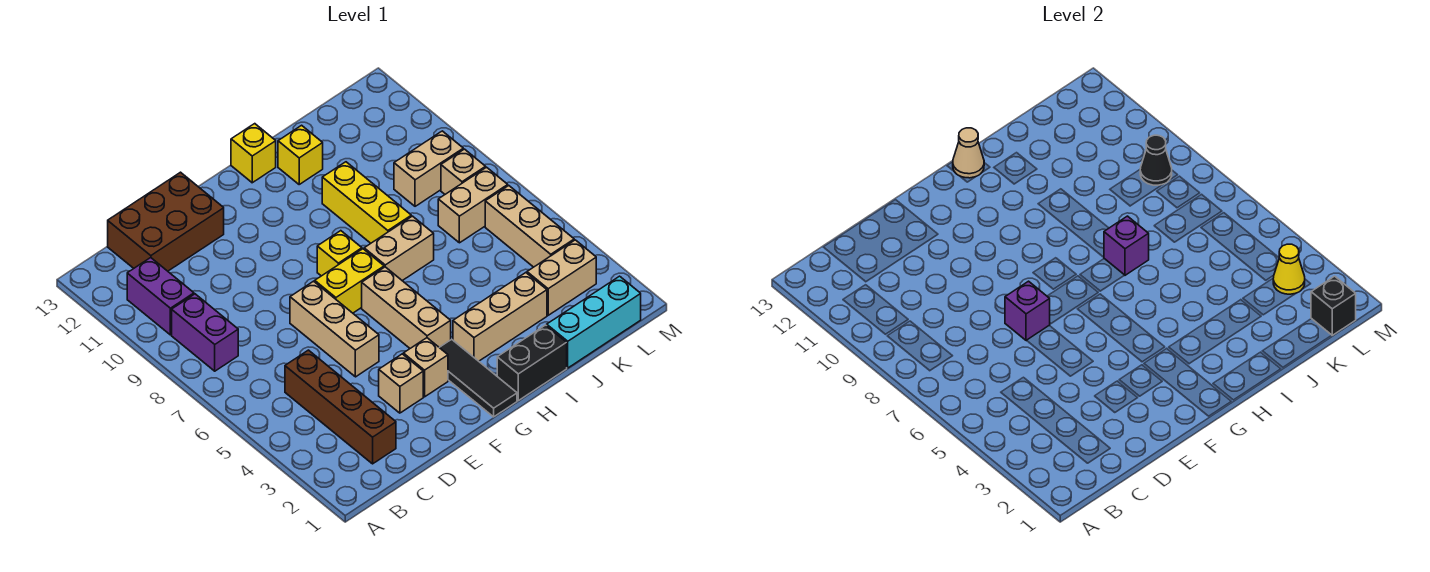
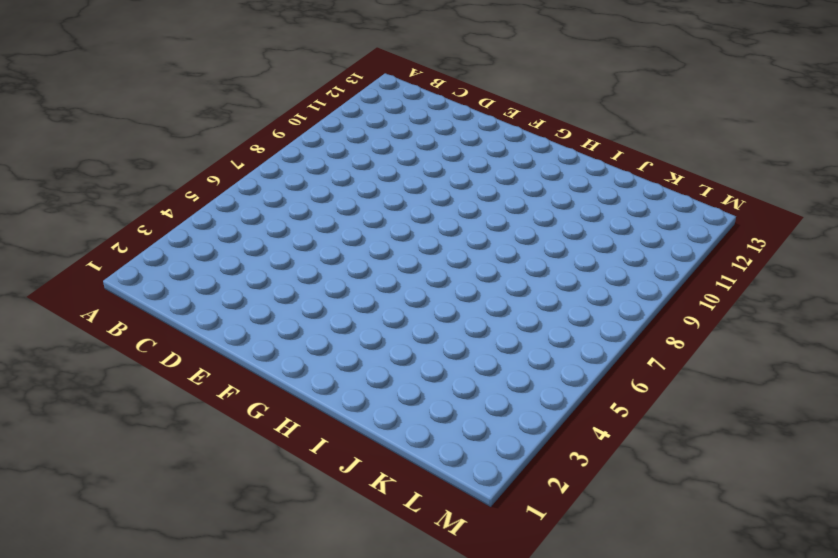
none -> purple brick B8:B9 level 1
none -> purple brick B10:B11 level 1
none -> brown brick C2:C5 level 1

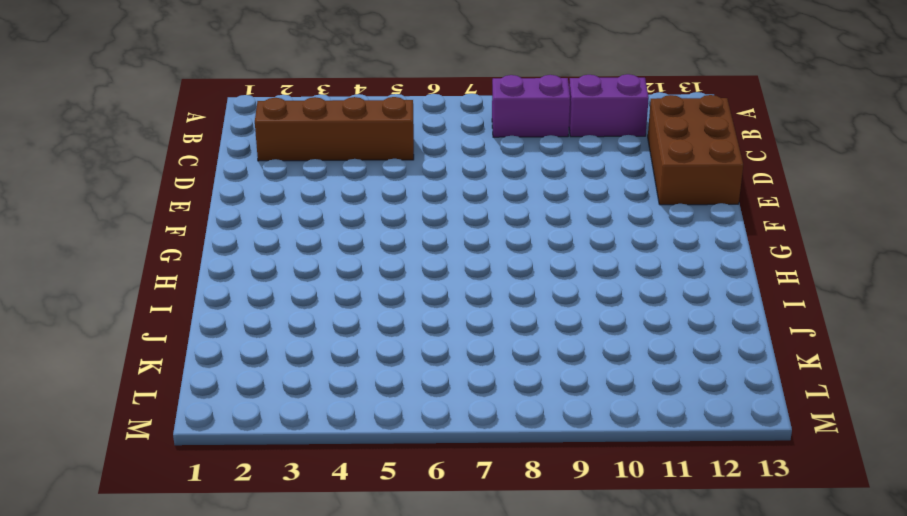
none -> tan brick E3 level 1
none -> tan brick E5:E7 level 1
none -> tan brick F3 level 1

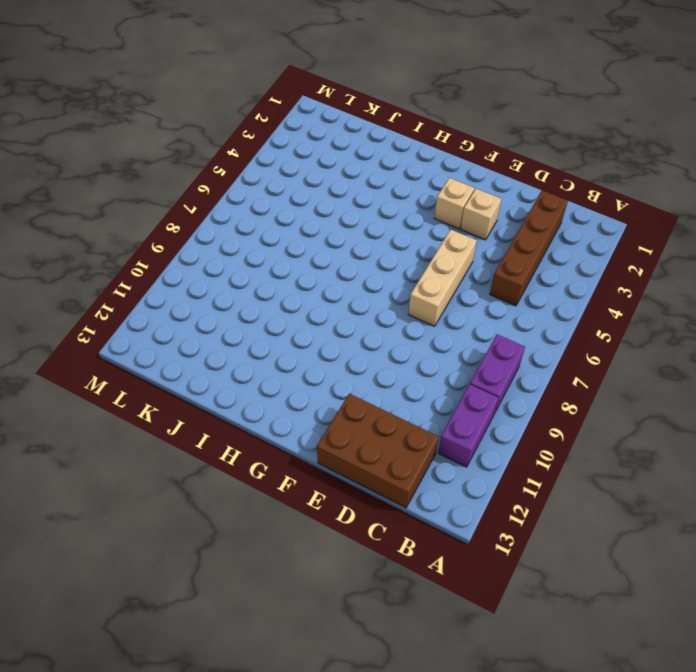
none -> yellow brick F7:G7 level 1
none -> black tile G1:G3 level 1
none -> tan brick G4:G6 level 1

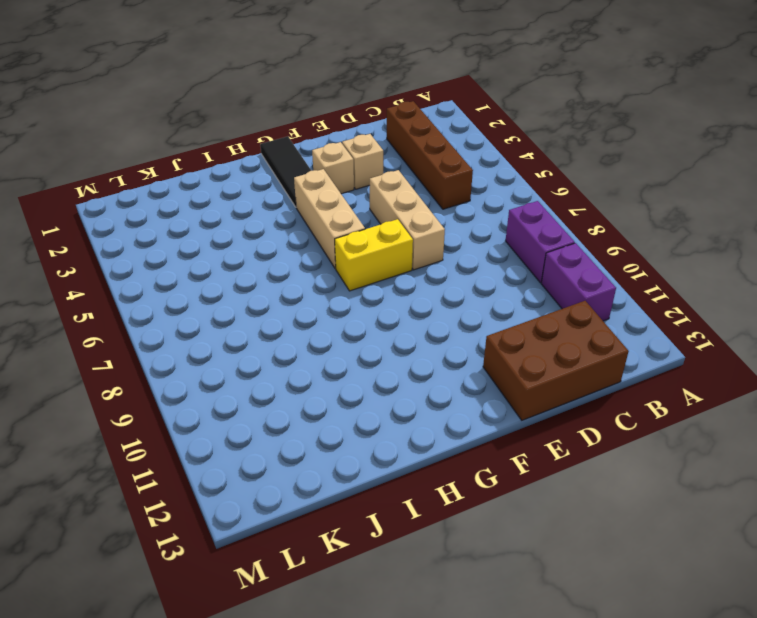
none -> yellow brick G8 level 1
none -> black brick H1:I1 level 1
none -> tan brick H3:J3 level 1

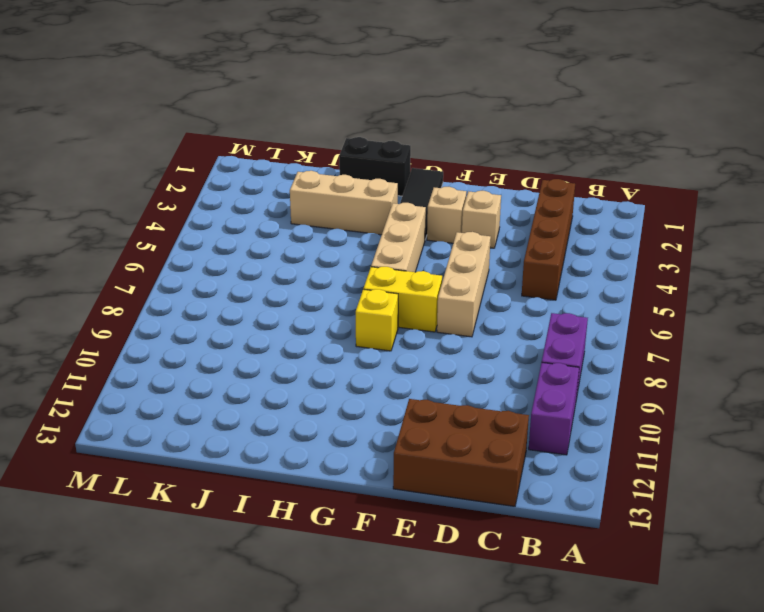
none -> tan brick H7:I7 level 1
none -> yellow brick H13 level 1
none -> yellow brick I8:I10 level 1

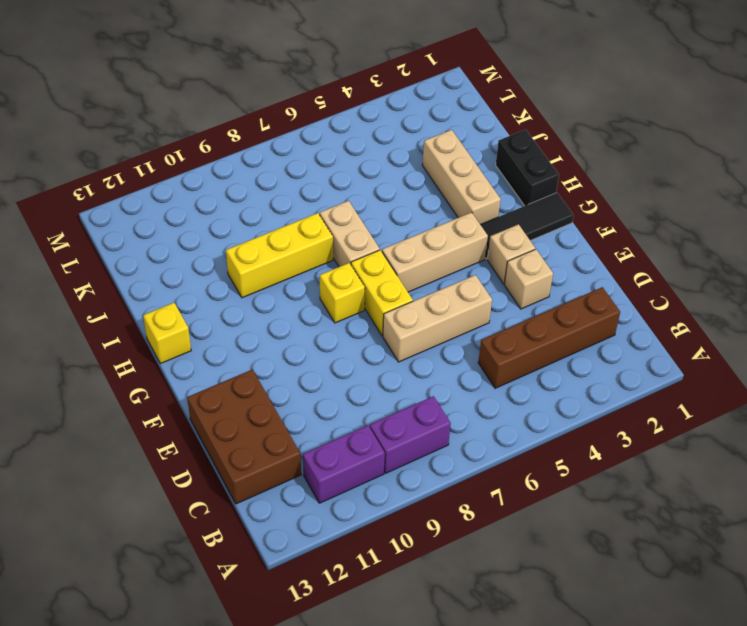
none -> yellow brick I12 level 1
none -> cyan brick J1:L1 level 1
none -> tan brick K3:L3 level 1

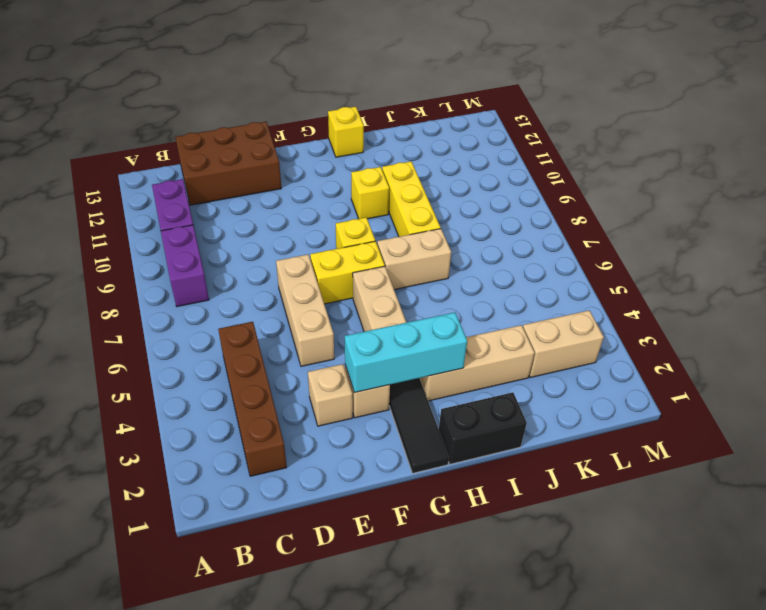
cyan brick F3:H3 level 2 -> cyan brick J1:L1 level 1
yellow brick H10 level 1 -> yellow brick I12 level 1
none -> tan brick K7:L7 level 1
none -> tan brick K9:L9 level 1
none -> tan brick L4:L6 level 1

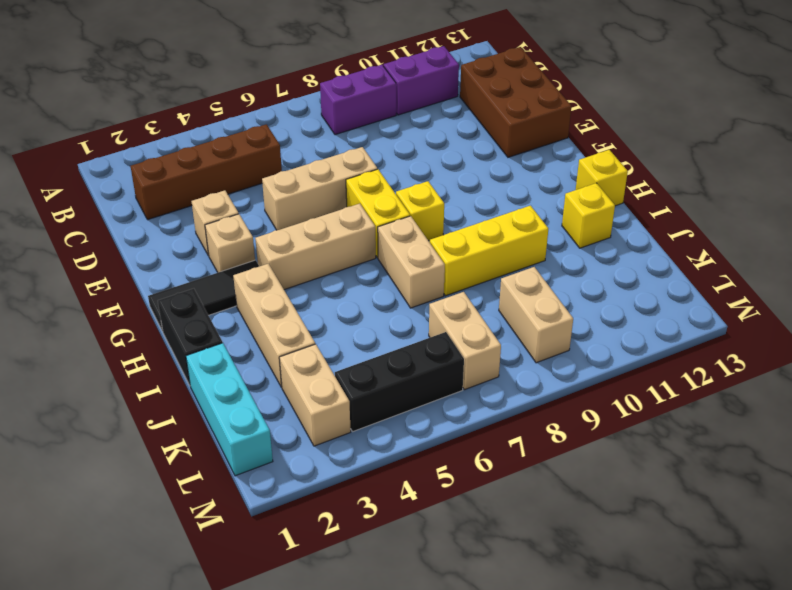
black brick L4:L6 level 1 -> tan brick L4:L6 level 1
none -> tan brick L8 level 1
none -> purple brick E7 level 2
none -> tan cone H13 level 2

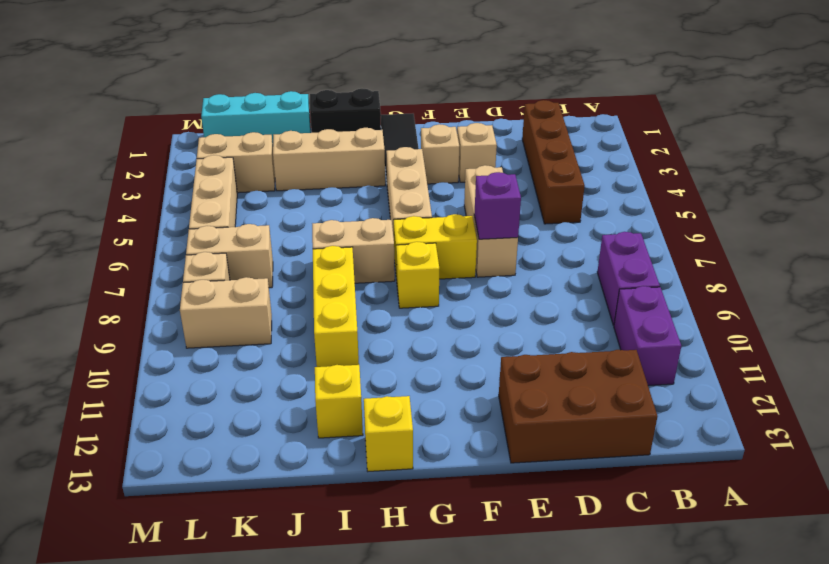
none -> tan cone H13 level 2
none -> purple brick I7 level 2
none -> black brick L1 level 2

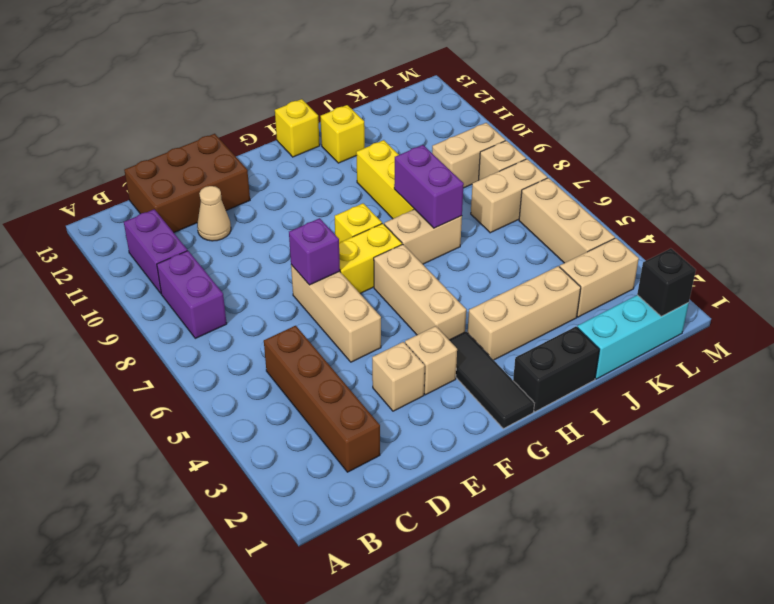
tan cone D11 level 1 -> tan cone H13 level 2
purple brick I7:I8 level 2 -> purple brick I7 level 2
none -> yellow cone L3 level 2
none -> black cone L9 level 2

